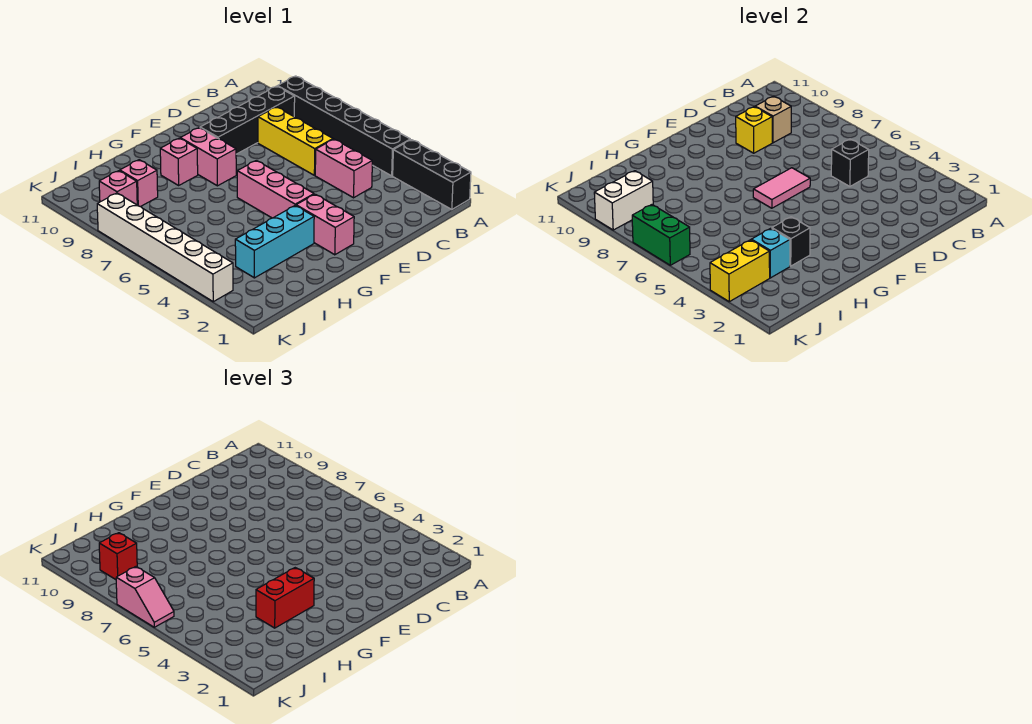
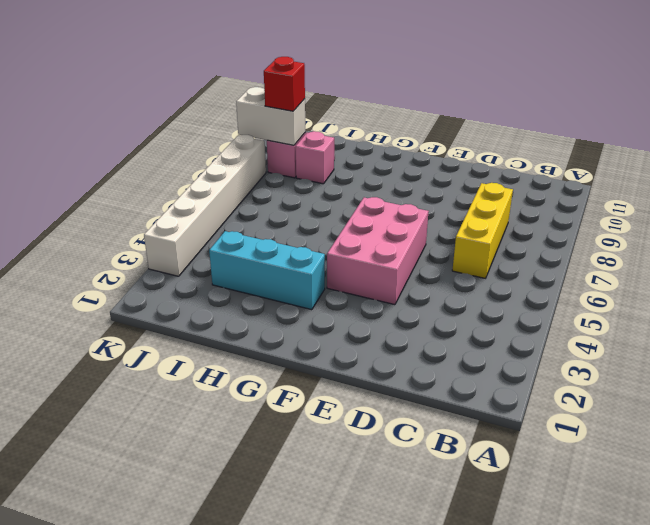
pink brick E4:F6 level 1 -> pink brick F4:F6 level 1
none -> black brick A1:A3 level 1
none -> black brick A4:A9 level 1
none -> black brick B9:E9 level 1

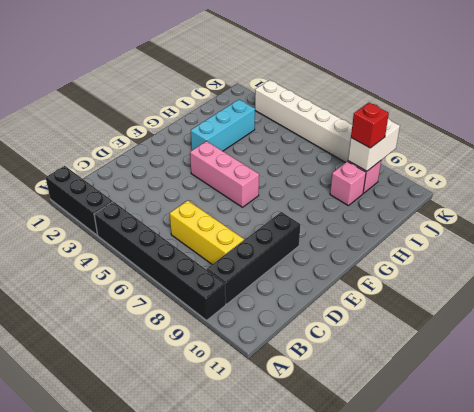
none -> pink brick C4:C5 level 1
none -> pink brick F2:F3 level 1
none -> pink brick F8:F9 level 1

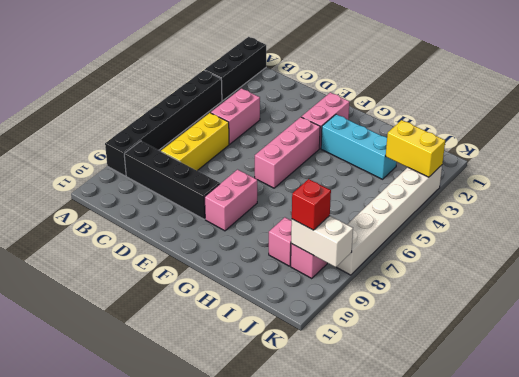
none -> pink brick G9 level 1
none -> black brick C5 level 2
none -> tan brick C9 level 2

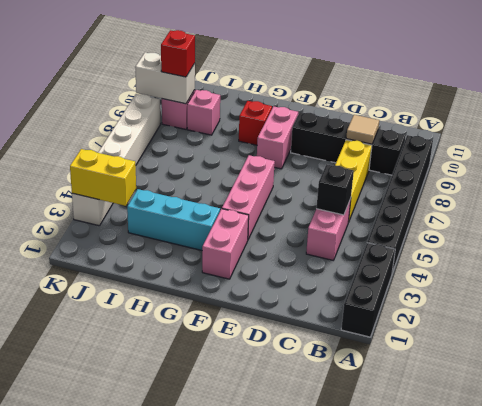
tan tile C9 level 2 -> tan brick C9 level 2
red brick G9 level 1 -> pink brick G9 level 1
none -> yellow brick D9 level 2
none -> pink tile E6:F6 level 2
none -> black brick H3 level 2

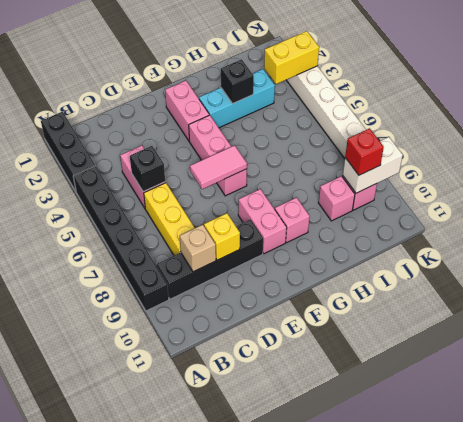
none -> cyan brick I3 level 2
none -> green brick K6:K7 level 2
none -> red brick G3:H3 level 3

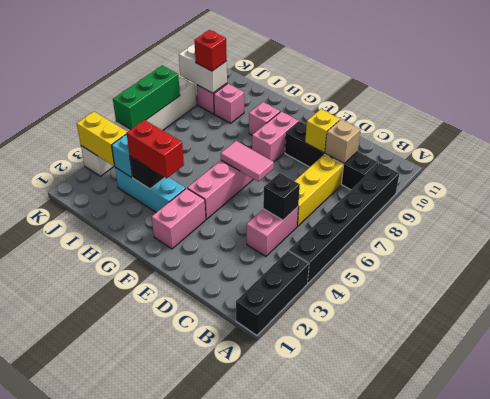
green brick K5:K7 level 2 -> green brick K6:K7 level 2
none -> pink slope K6:K7 level 3 top 7

